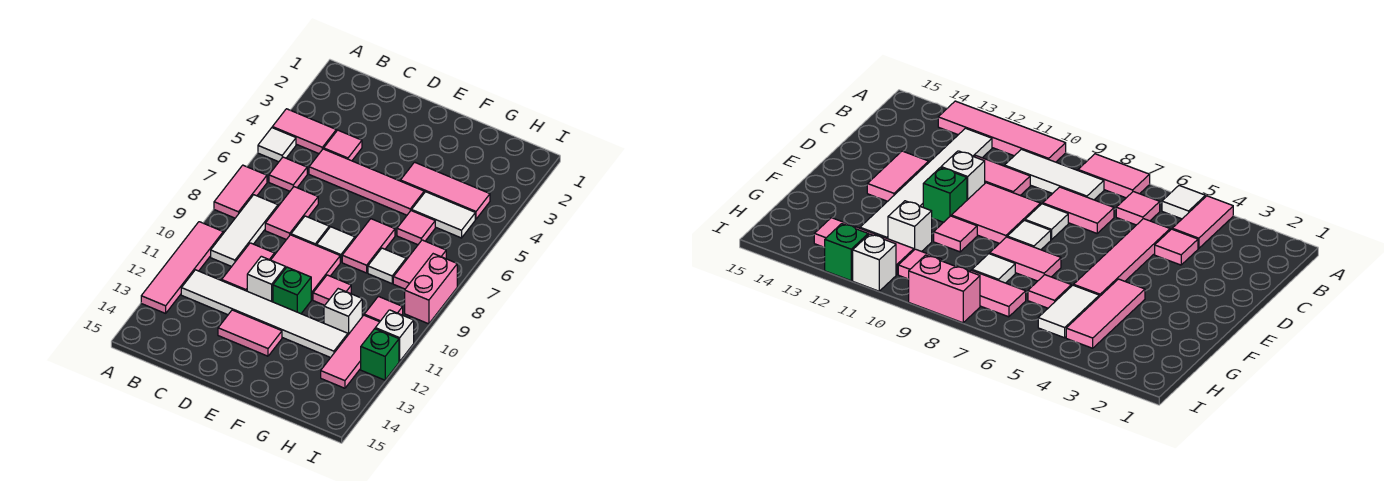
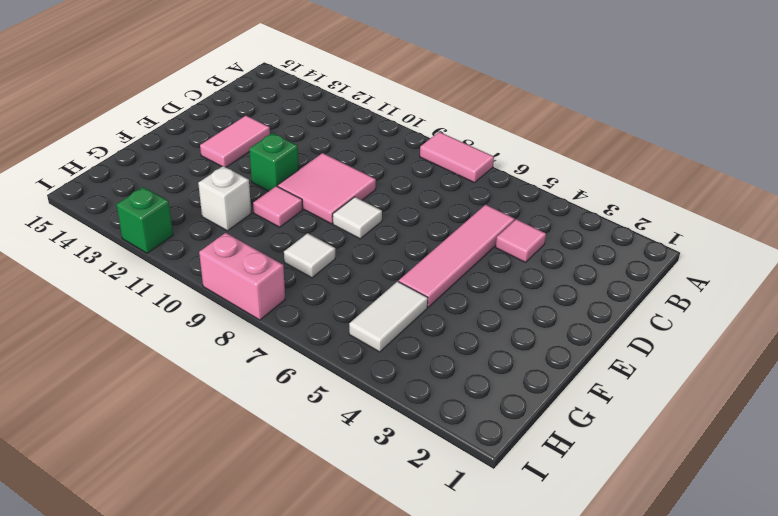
none -> pink tile A4:B4 level 1
none -> white tile A5 level 1
none -> pink tile A10:A13 level 1
none -> pink tile B6 level 1

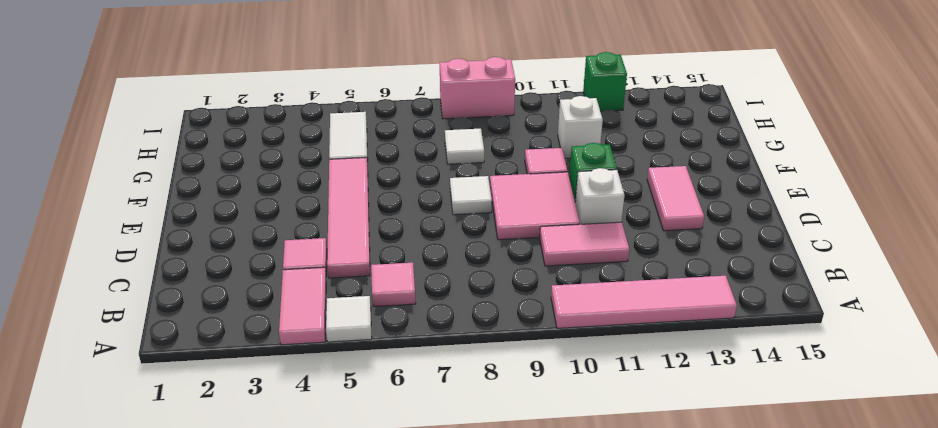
none -> pink tile A7:A8 level 1
none -> white tile B8:B10 level 1
none -> white tile B12:G12 level 1
none -> pink tile C7:C8 level 1

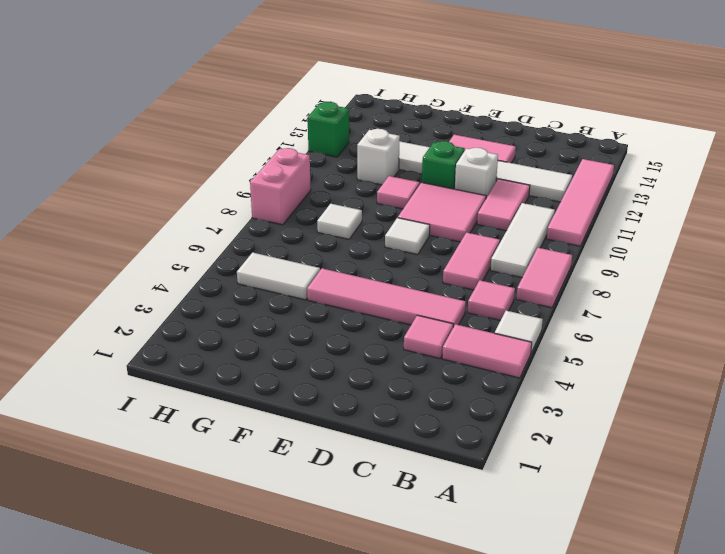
none -> white tile D8 level 1
none -> pink tile F4:H4 level 1
none -> pink tile F7:F8 level 1
none -> pink tile G6 level 1

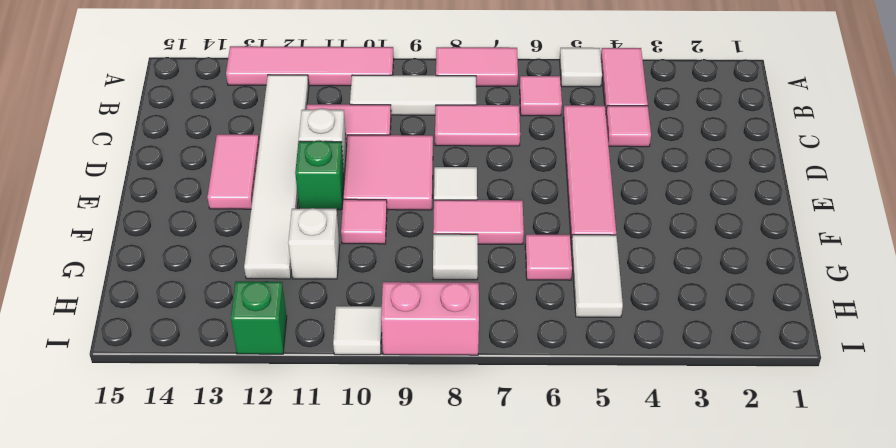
white tile I10 level 1 -> white tile D8 level 1
none -> pink tile F4:H4 level 1
none -> pink tile H7:H8 level 1
none -> pink tile H10 level 1
none -> pink tile H11:H13 level 1

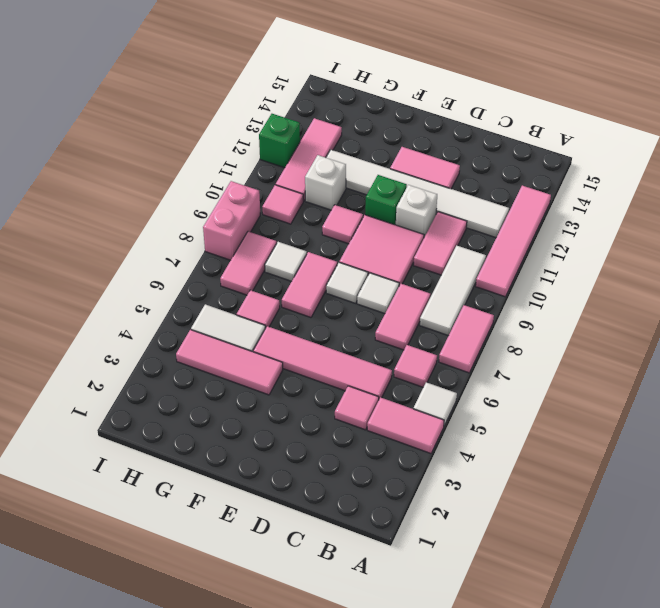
none -> white brick I11 level 1

